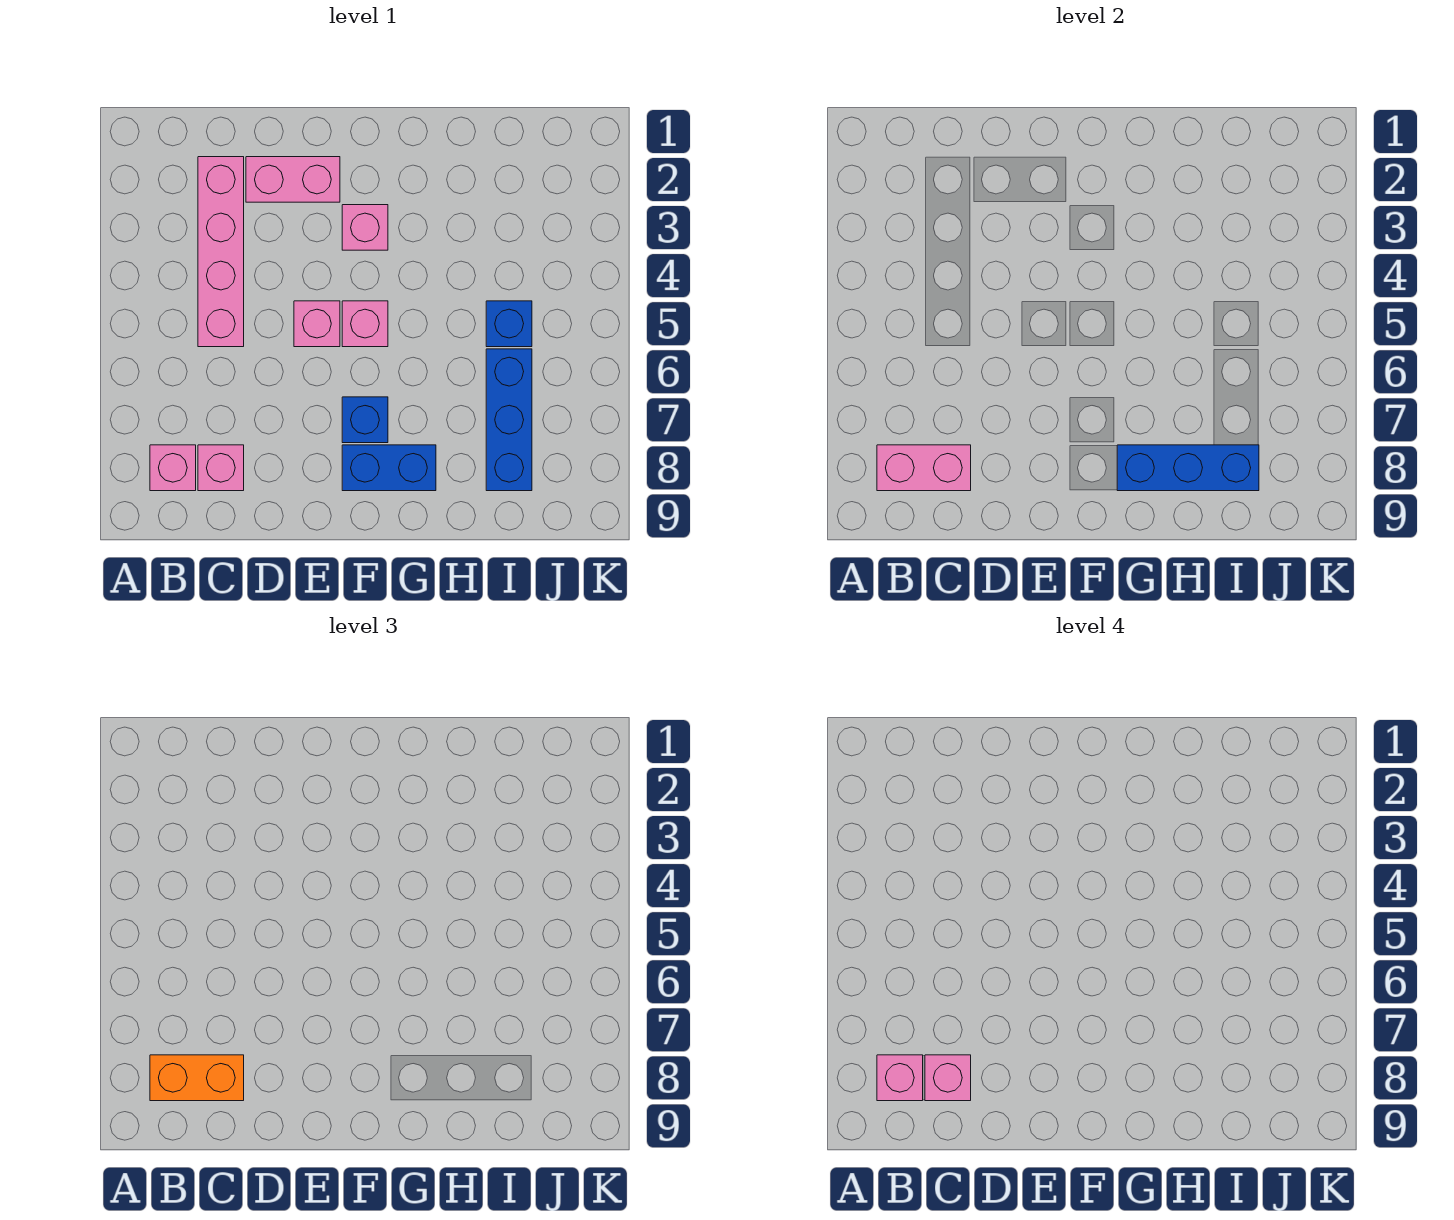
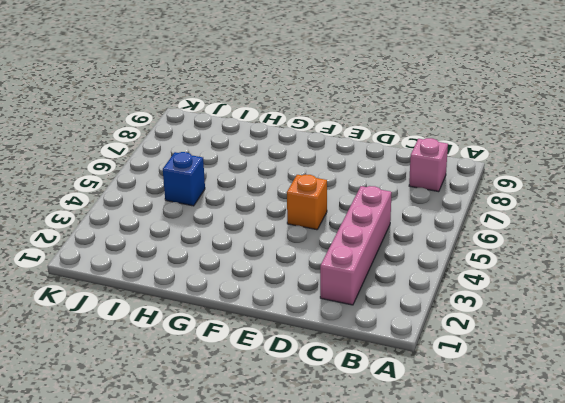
orange brick E5 level 1 -> pink brick E5 level 1
none -> pink brick C8 level 1
none -> pink brick D2:E2 level 1
none -> pink brick F3 level 1

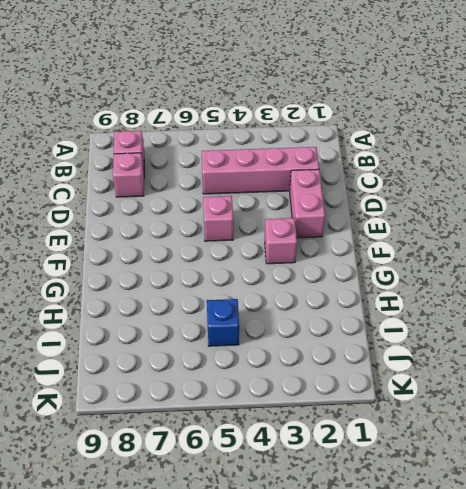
none -> pink brick F5 level 1
none -> blue brick F7 level 1
none -> blue brick F8:G8 level 1

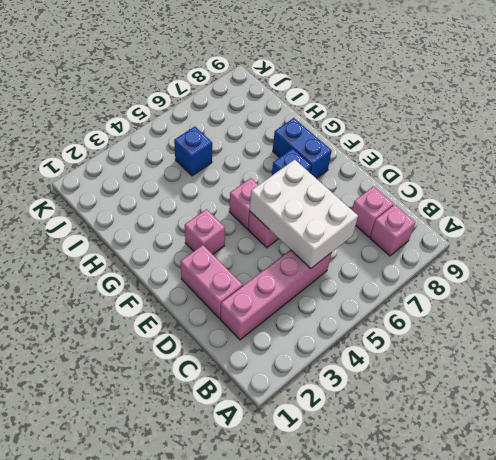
white brick C5:E6 level 2 -> none
none -> blue brick I6:I8 level 1
none -> pink brick B8:C8 level 2
none -> blue brick G8:I8 level 2

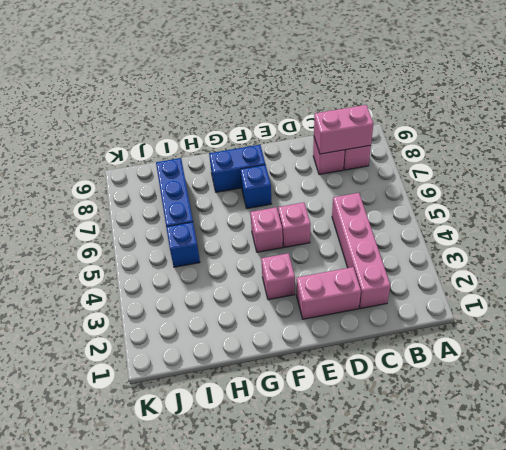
none -> blue brick G8:I8 level 2
none -> orange brick B8:C8 level 3
none -> pink brick B8 level 4

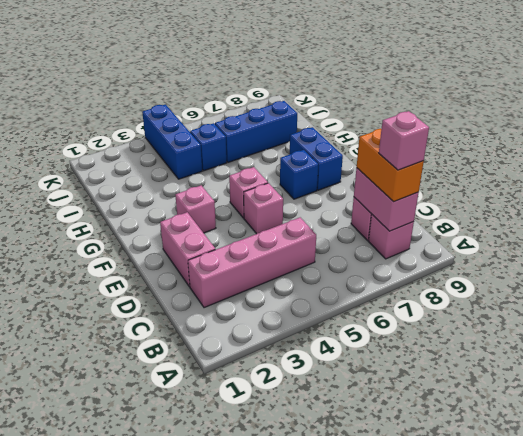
blue brick I4:K4 level 1 -> blue brick G8:I8 level 2
none -> pink brick C8 level 4

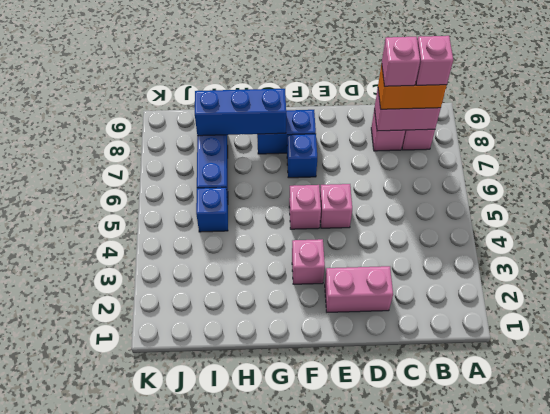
none -> pink brick C2:C5 level 1

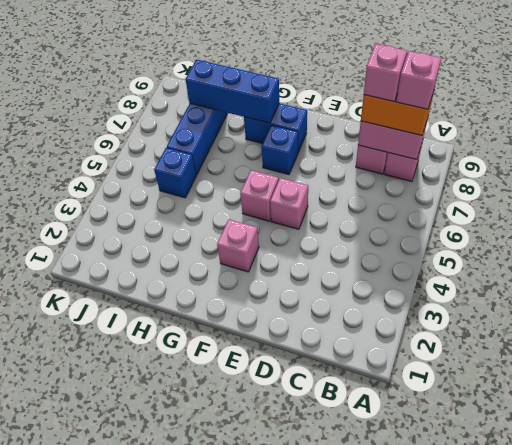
none -> pink brick C2:C5 level 1
none -> pink brick D2:E2 level 1

